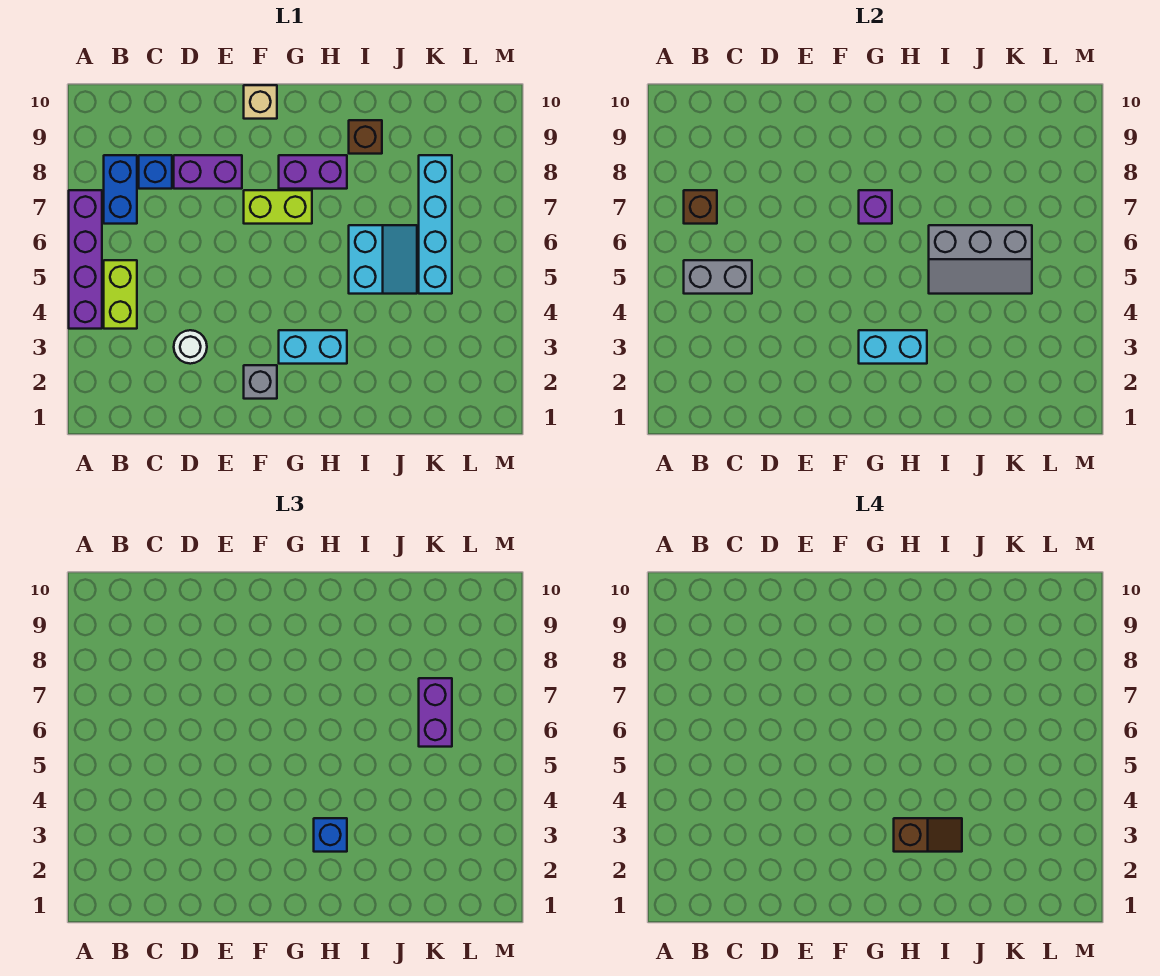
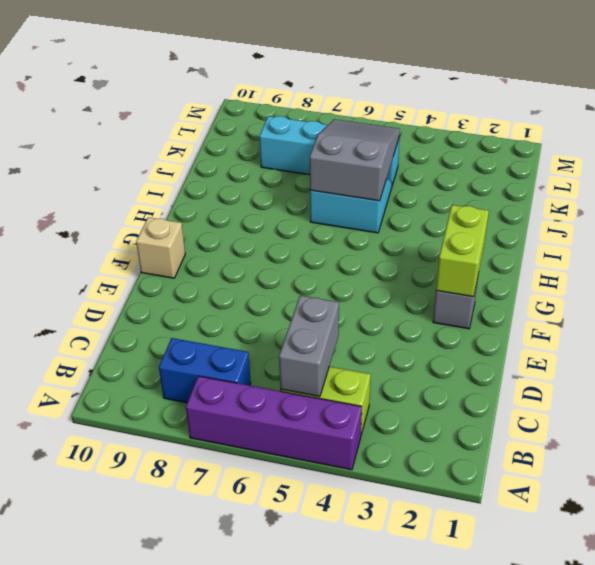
lime brick F2:G2 level 2 -> lime brick F7:G7 level 1
grey slope I5:K6 level 2 top I -> grey slope I5:K6 level 2 top 6
none -> blue brick C8 level 1
none -> white round brick D3 level 1
none -> purple brick D8:E8 level 1

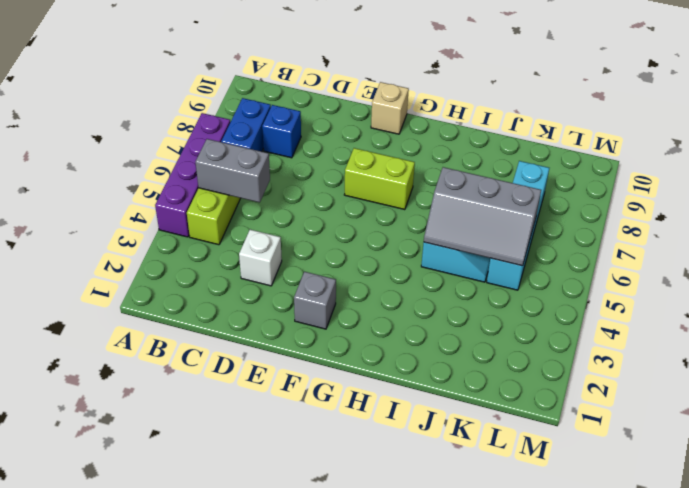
white brick D3 level 1 -> white round brick D3 level 1
none -> purple brick D8:E8 level 1
none -> cyan brick G3:H3 level 1
none -> purple brick G8:H8 level 1

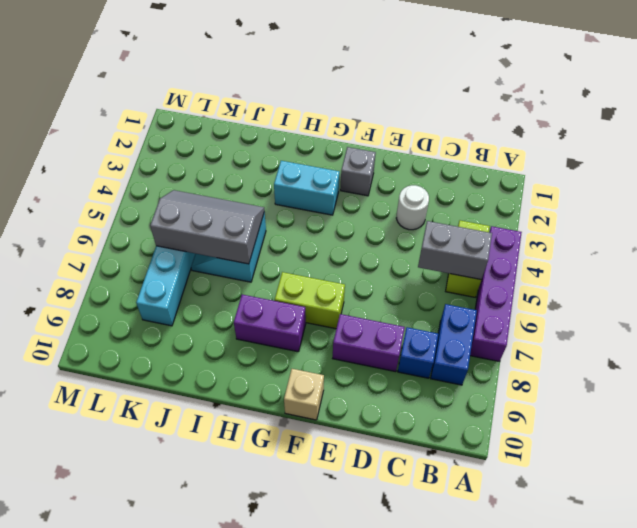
none -> brown brick I9 level 1
none -> brown brick B7 level 2
none -> cyan brick G3:H3 level 2

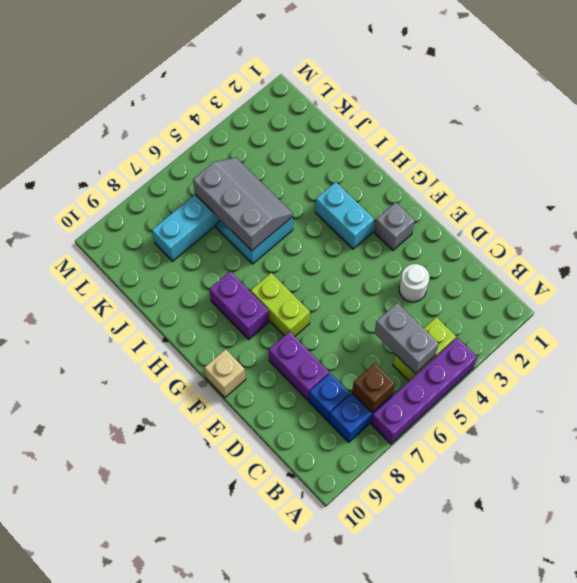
none -> brown brick I9 level 1
none -> cyan brick G3:H3 level 2
none -> purple brick G7 level 2

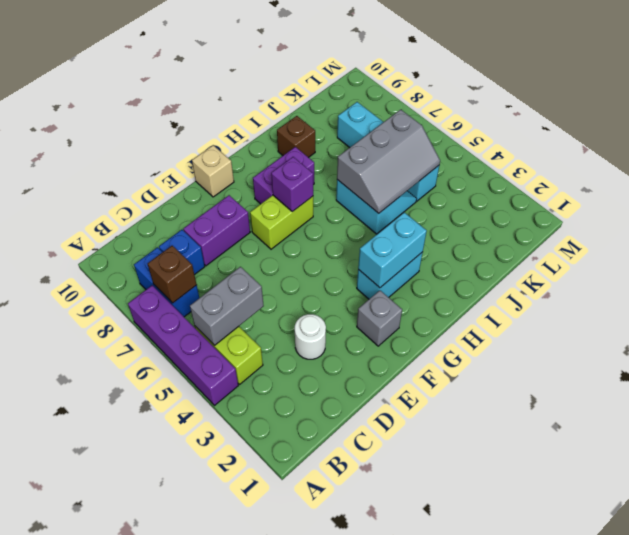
none -> blue brick H3 level 3
none -> purple brick K6:K7 level 3
none -> brown slope H3:I3 level 4 top H

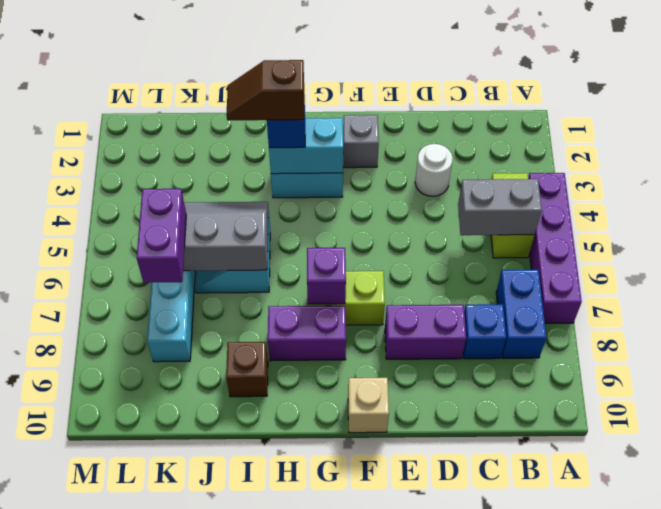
none -> brown brick B7 level 2

